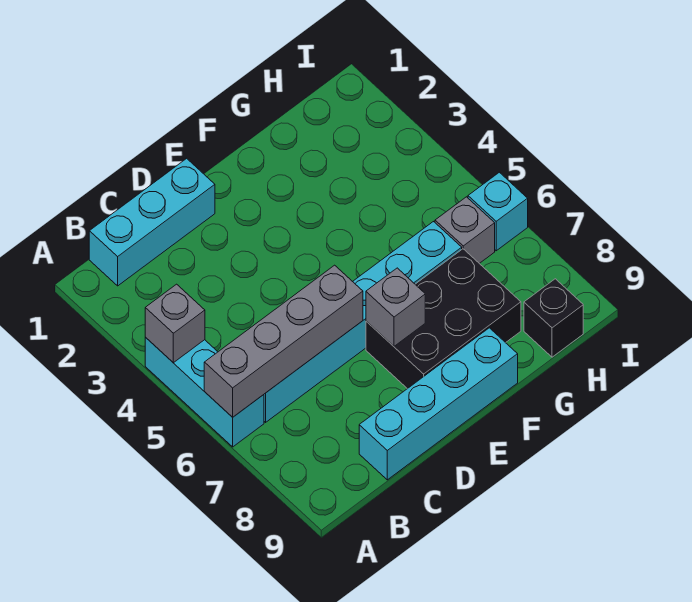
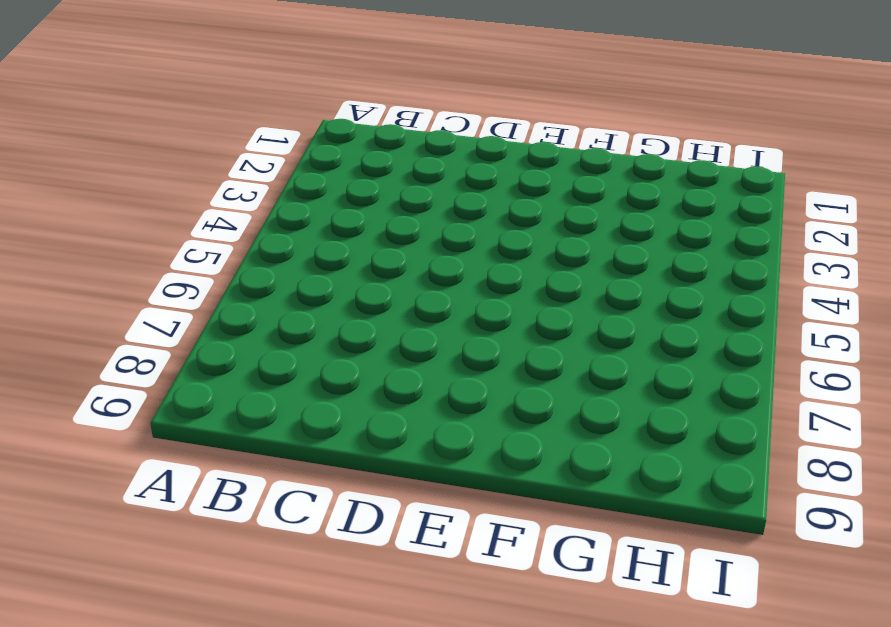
none -> cyan brick A4:A6 level 1
none -> cyan brick B1:D1 level 1

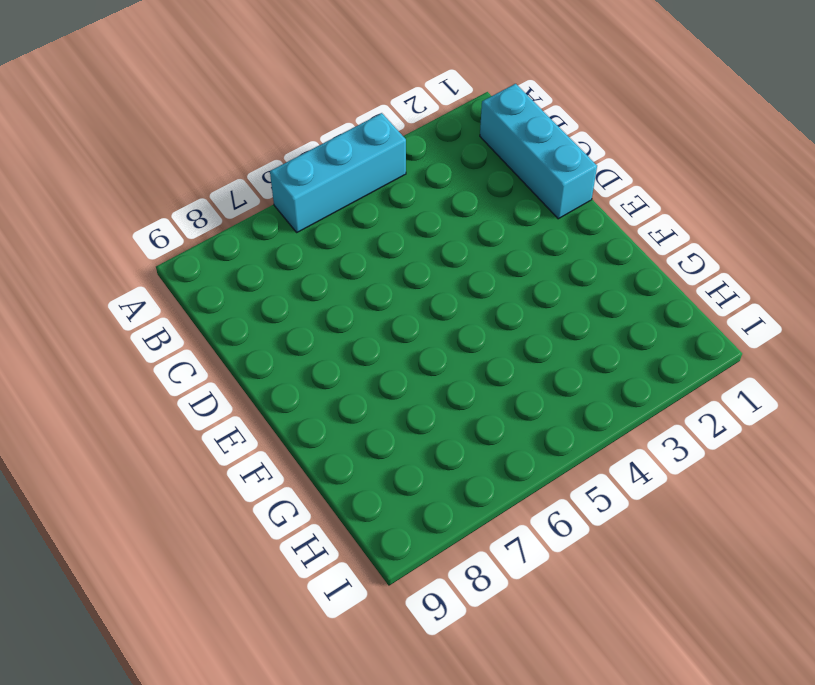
none -> cyan brick B6:G6 level 1
none -> cyan brick C9:F9 level 1

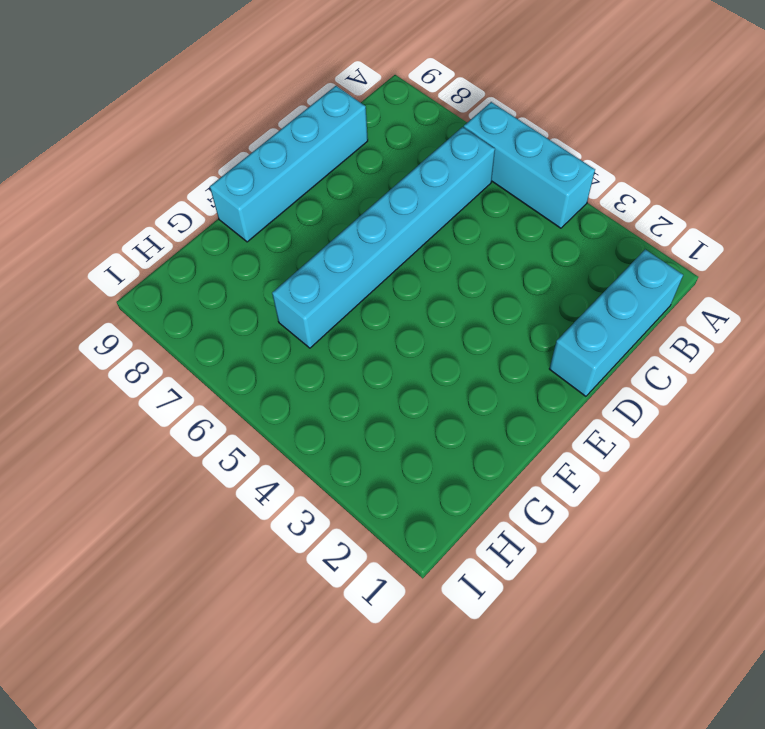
none -> black brick E7:G8 level 1
none -> grey brick H6 level 1

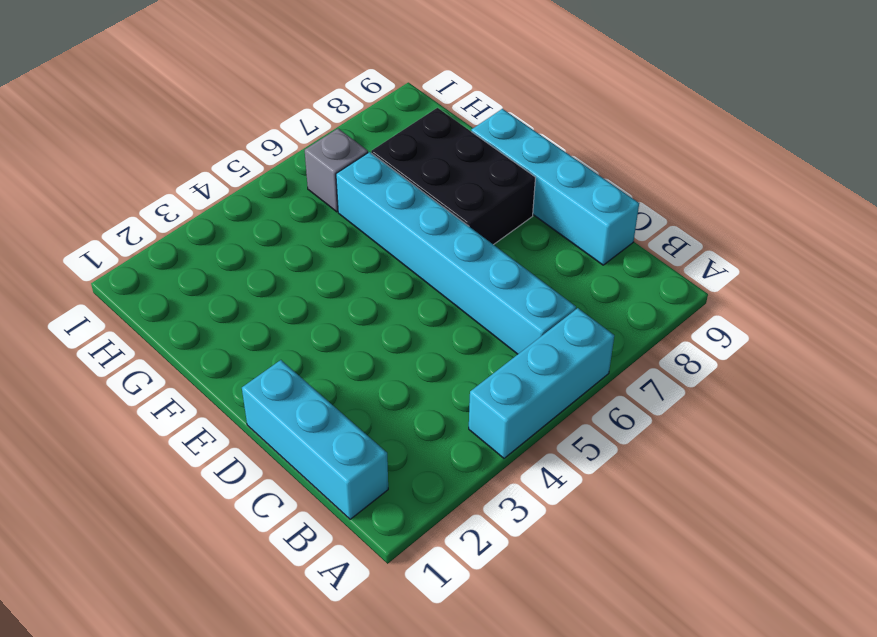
none -> black brick H9 level 1
none -> cyan brick I6 level 1

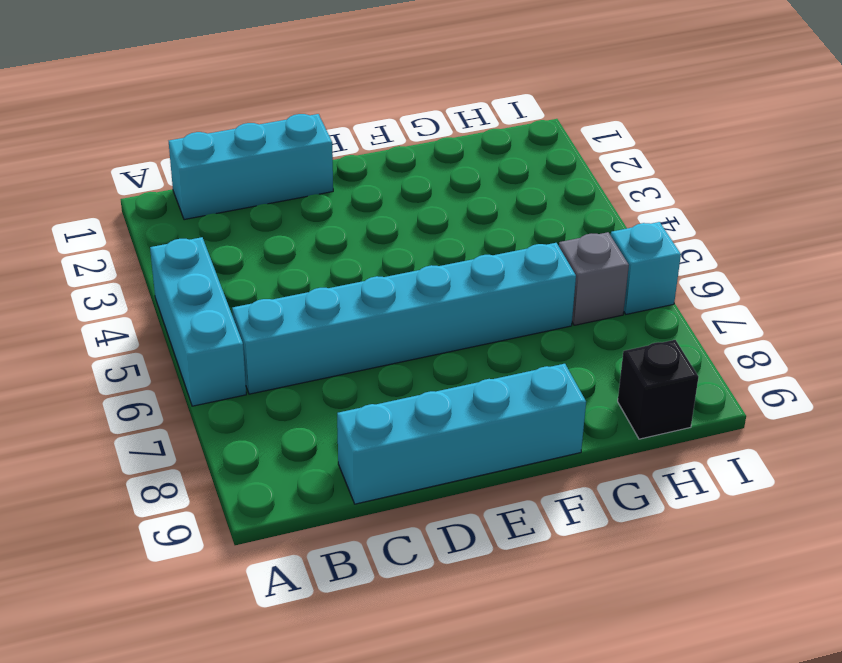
none -> black brick E7:G8 level 1
none -> grey brick A4 level 2

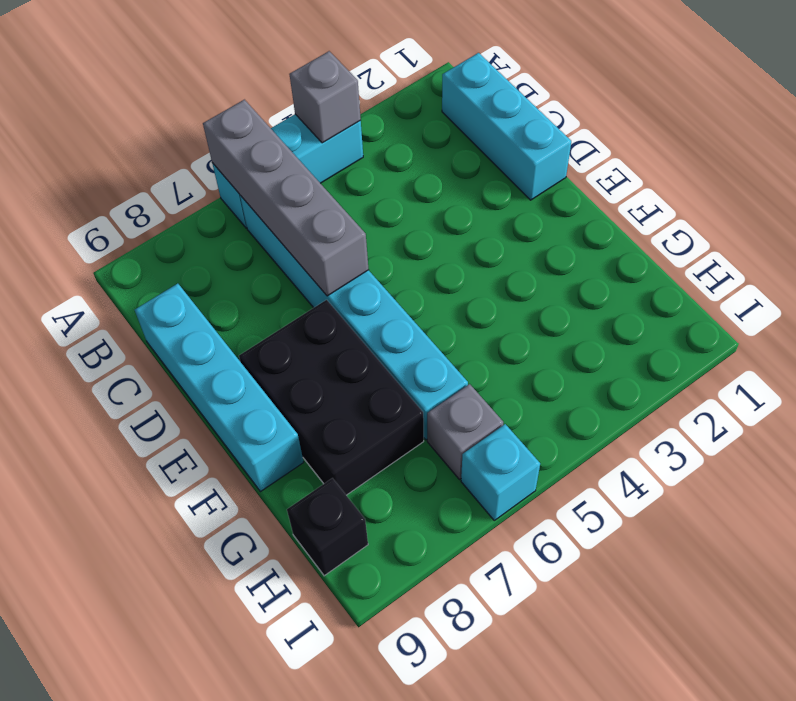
none -> grey brick E7 level 2

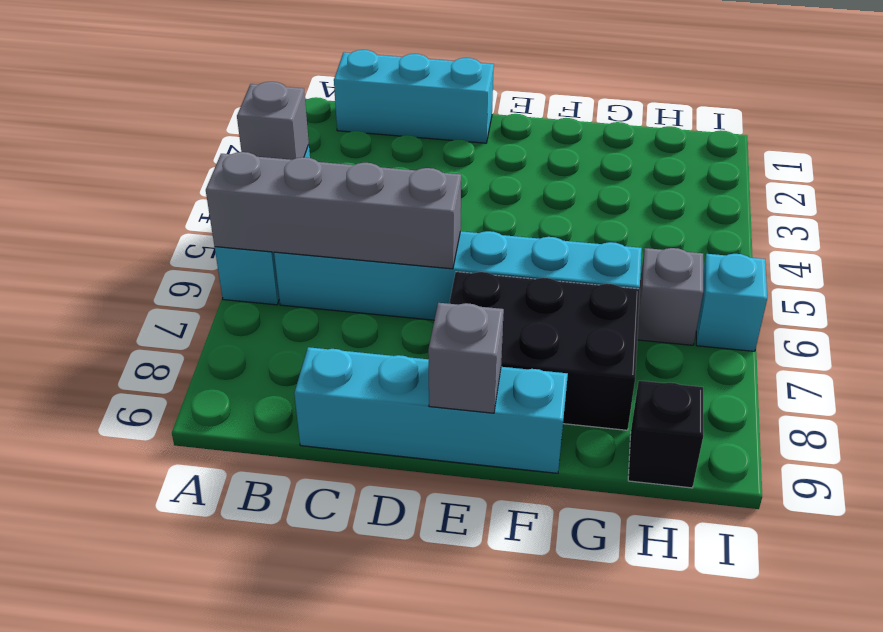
grey brick E9 level 2 -> grey brick E7 level 2

